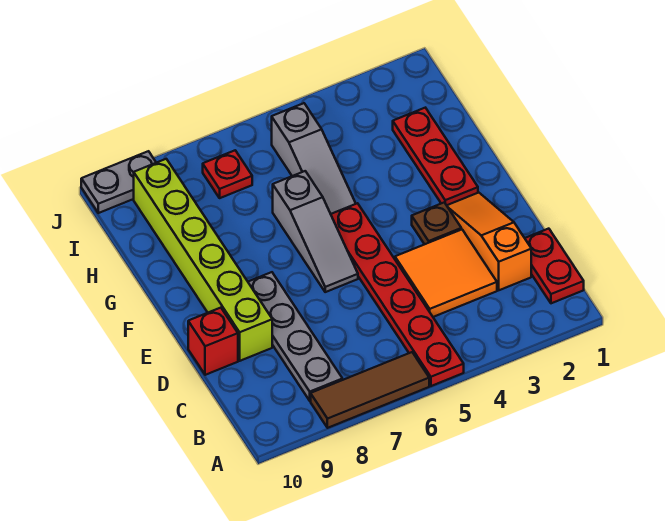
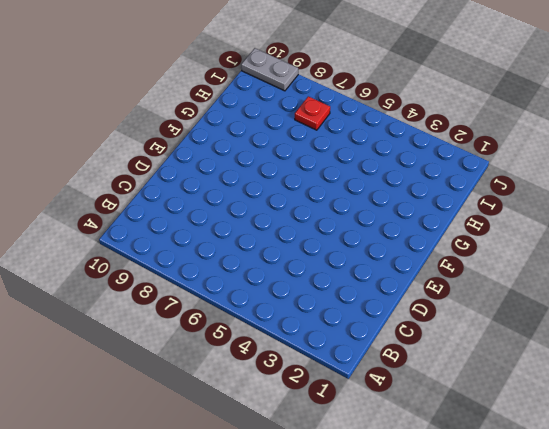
none -> red plate A5:F5 level 1
none -> brown tile A6:A8 level 1
none -> red plate B1:C1 level 1

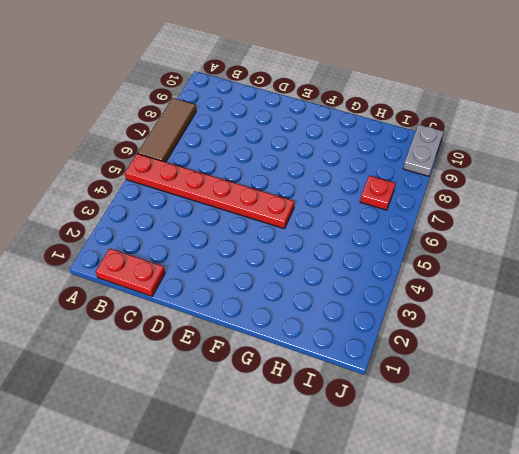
none -> grey plate B8:E8 level 1
none -> orange slope C2:E2 level 1 top C
none -> orange tile C3:D4 level 1

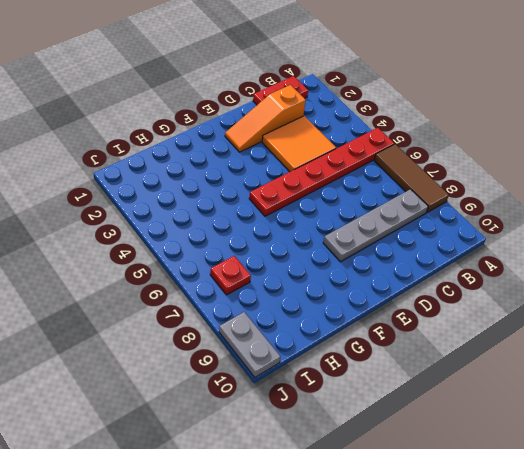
none -> lime brick D9:I9 level 1
none -> red brick D10 level 1
none -> brown plate E3 level 1

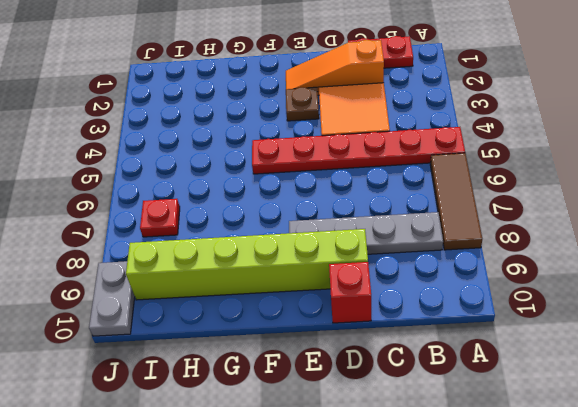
none -> grey slope E6:G6 level 1 top G
none -> red plate F2:H2 level 1
none -> grey slope G5:I5 level 1 top I

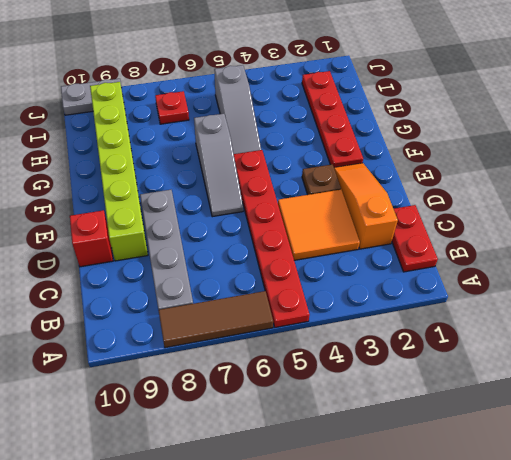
red plate F2:I2 level 1 -> red plate F2:H2 level 1

